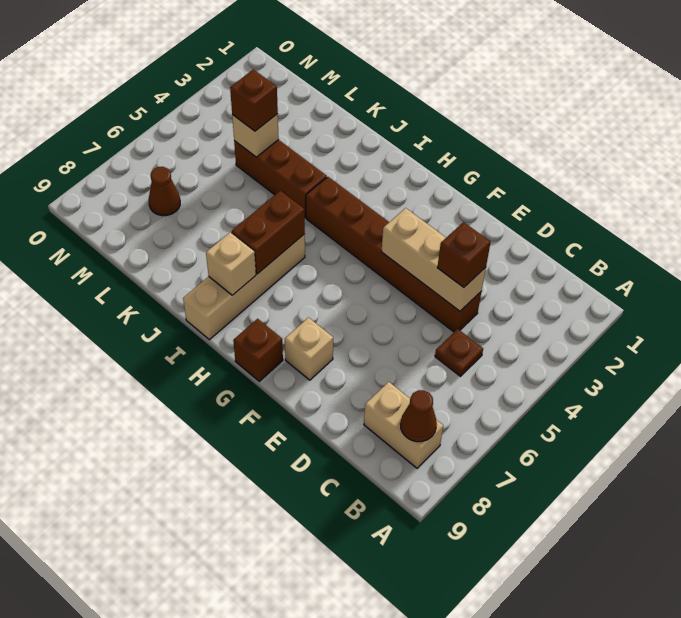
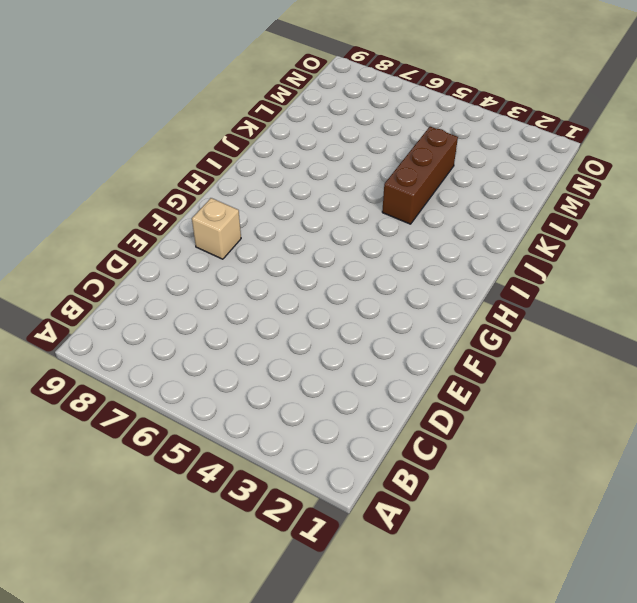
none -> tan brick B8:C8 level 1
none -> brown plate C5 level 1
none -> brown brick D4:I4 level 1

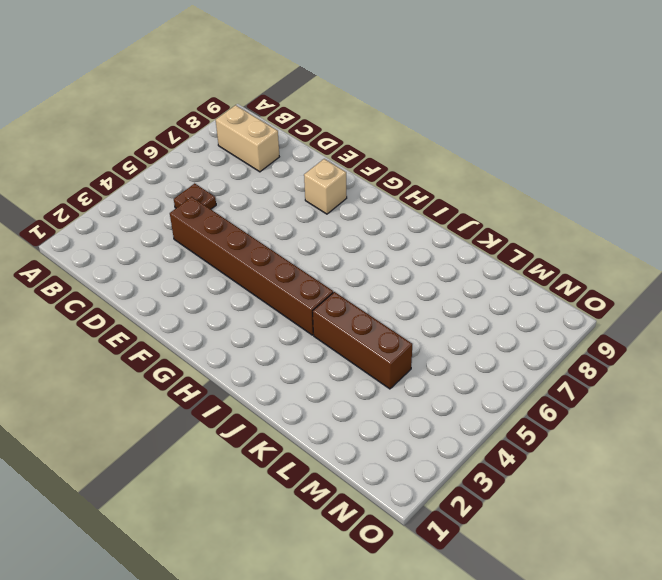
none -> brown brick G9 level 1
none -> tan brick I6:I9 level 1
none -> brown cone M7 level 1

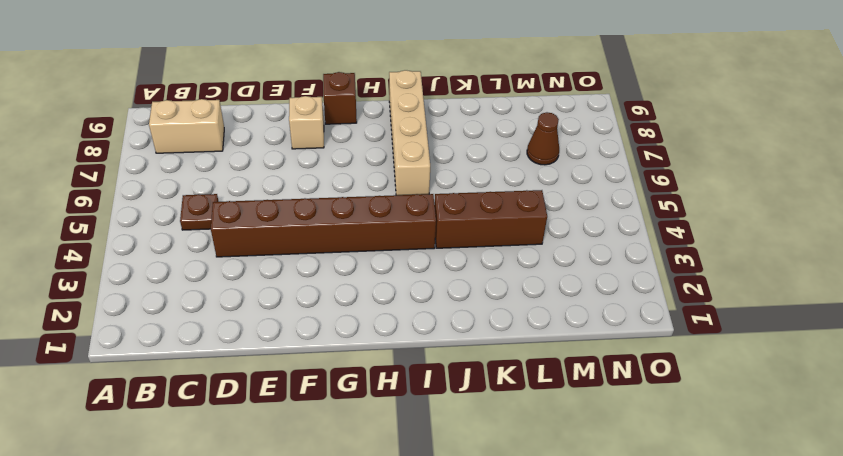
none -> brown cone B8 level 2
none -> tan brick D4:F4 level 2
none -> brown brick I6:I7 level 2

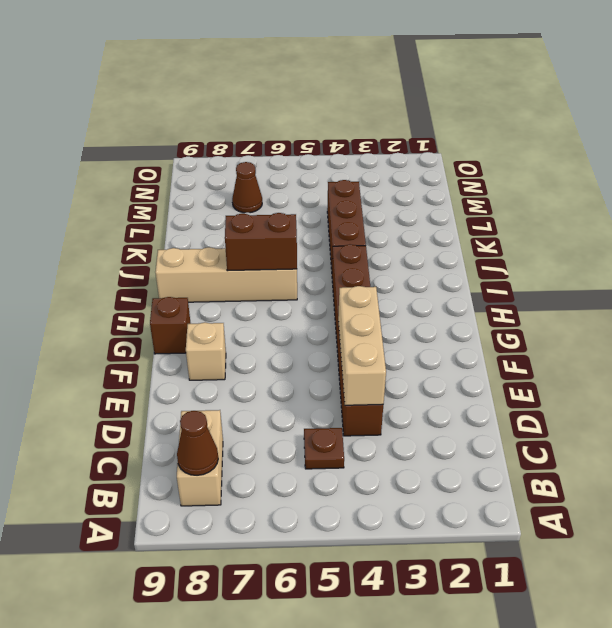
none -> tan brick I8 level 2
none -> tan brick L4 level 2
none -> brown brick D4 level 3

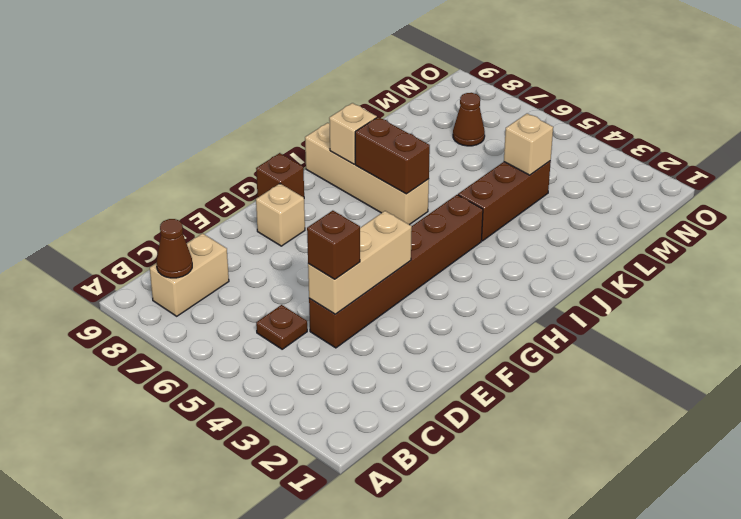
none -> brown brick L4 level 3

